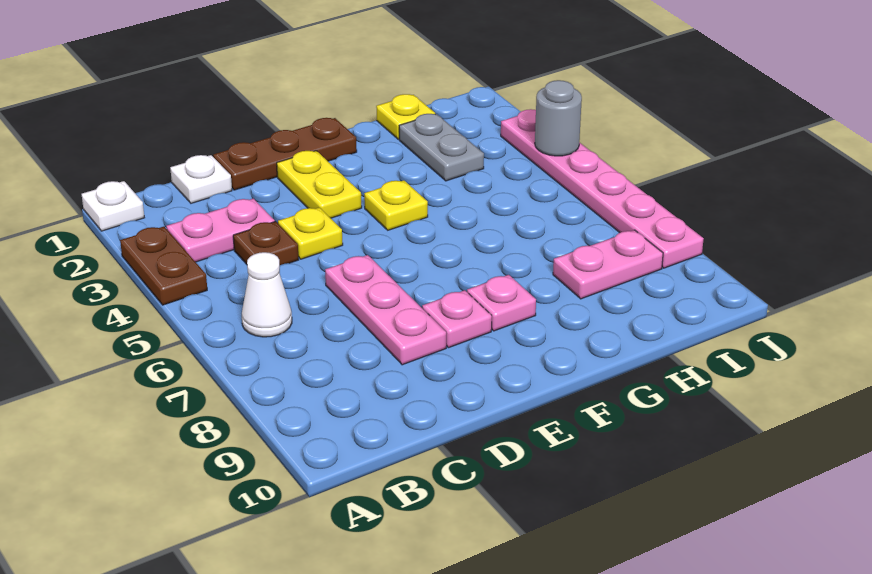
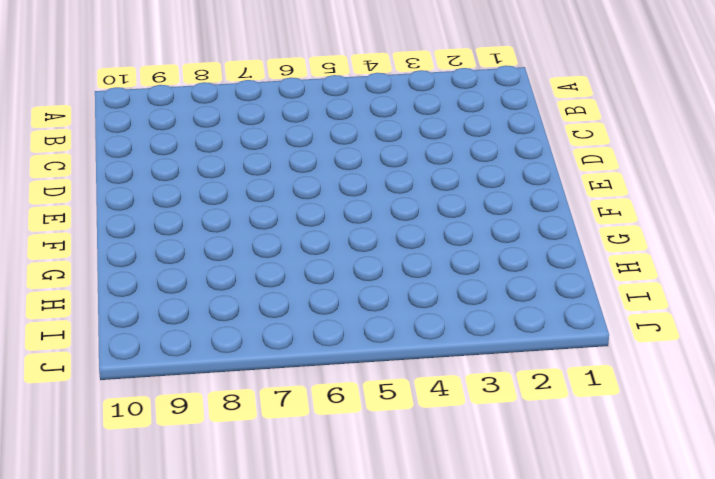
none -> white plate A1 level 1
none -> brown plate A3:A4 level 1
none -> pink plate B3:C3 level 1

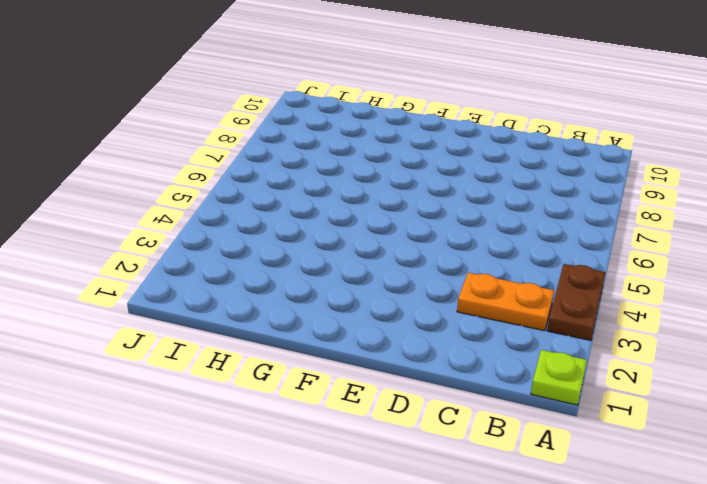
lime plate A1 level 1 -> white plate A1 level 1
orange plate B3:C3 level 1 -> pink plate B3:C3 level 1
none -> white cone B6 level 1
none -> white plate C1 level 1
none -> brown plate C4 level 1

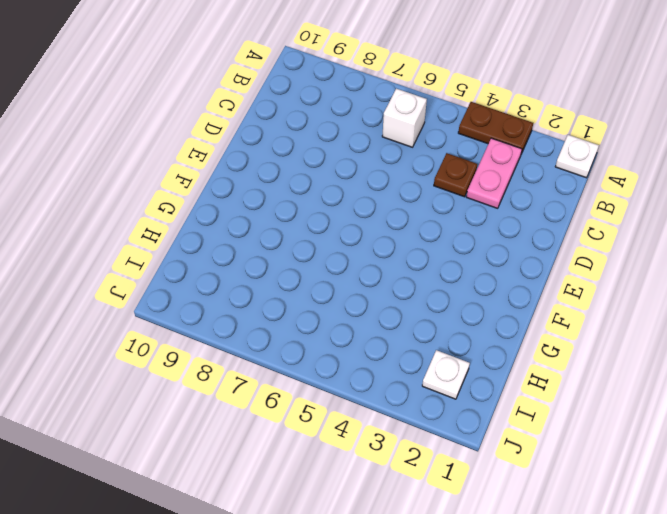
white brick B6 level 1 -> white cone B6 level 1
white plate I2 level 1 -> white plate C1 level 1
none -> brown plate D1:F1 level 1
none -> yellow plate D4 level 1
none -> pink plate D6:D8 level 1

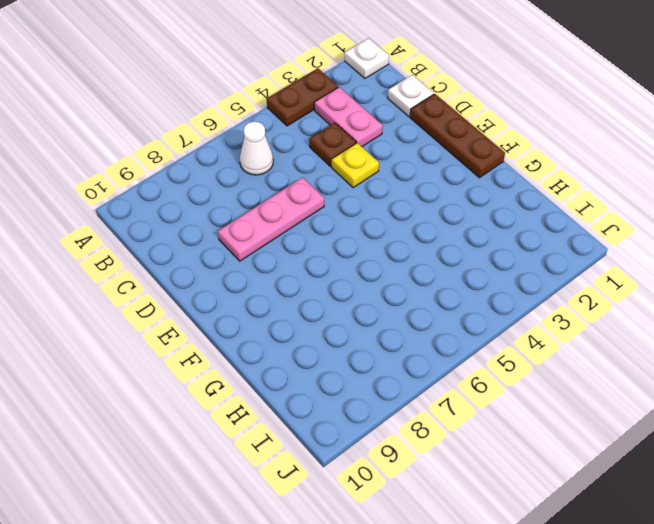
none -> yellow plate E2:E3 level 1
none -> pink plate E8 level 1
none -> yellow plate F4 level 1

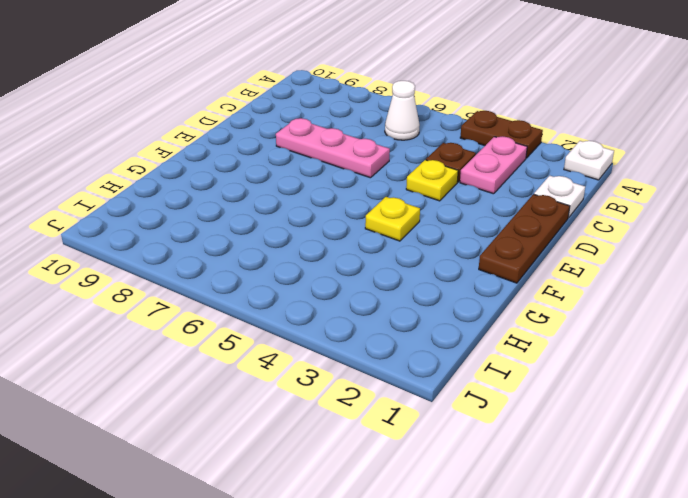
none -> yellow plate E2:E3 level 1
none -> pink plate E8 level 1
none -> pink plate F8 level 1

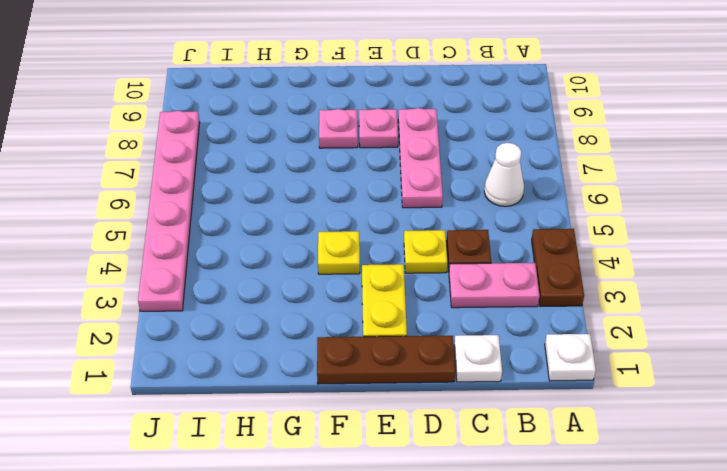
none -> yellow plate H1 level 1
none -> grey plate H2:H3 level 1
none -> pink plate H8:I8 level 1

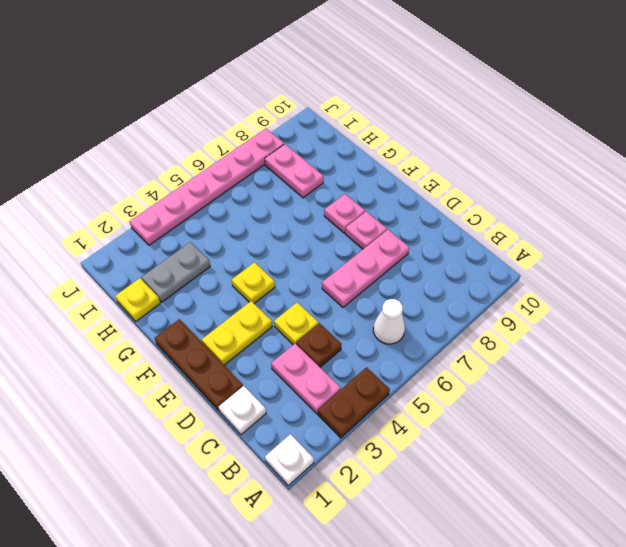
none -> grey round brick J4 level 2

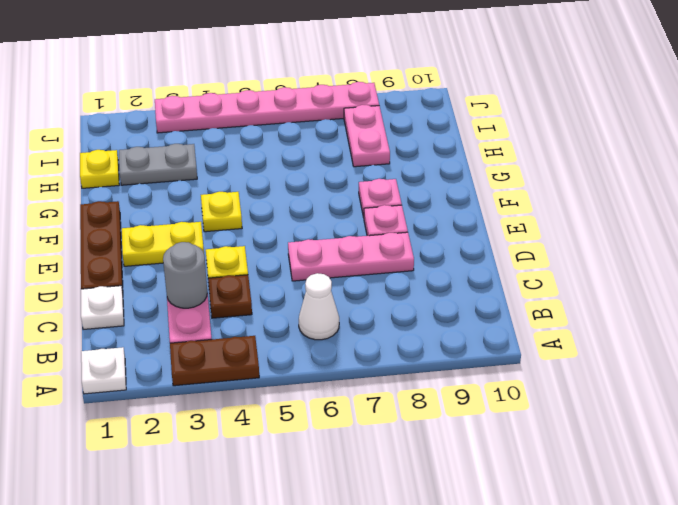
grey round brick C3 level 2 -> grey round brick J4 level 2

